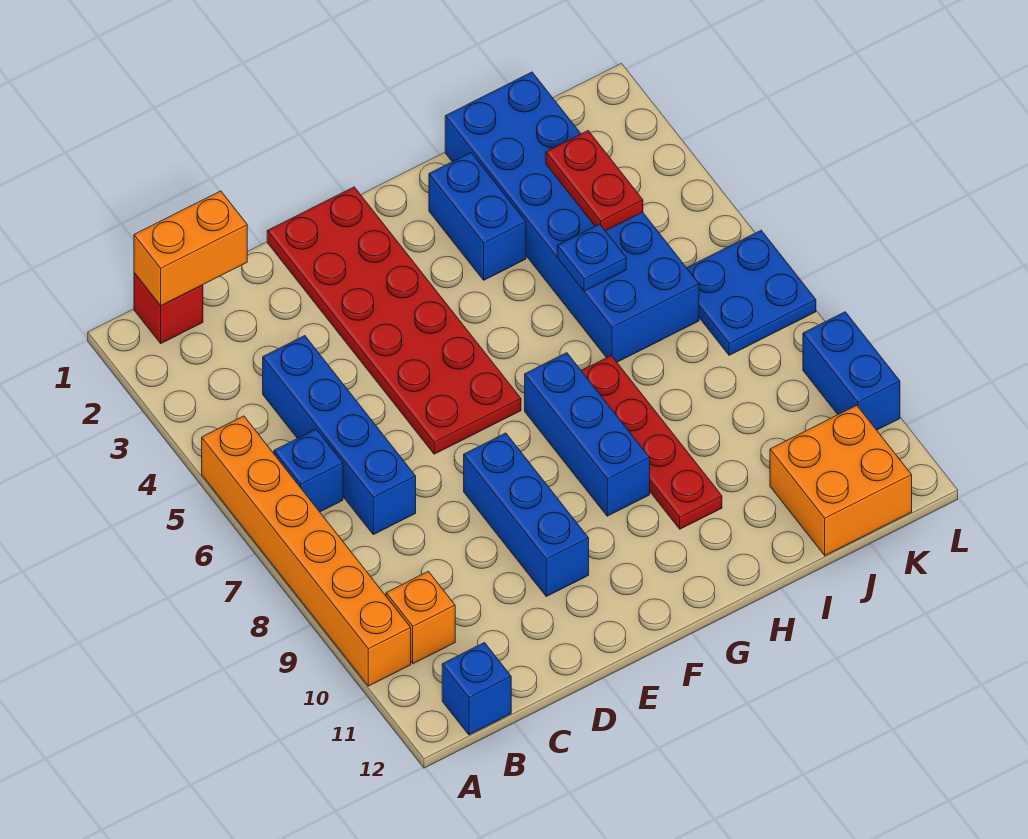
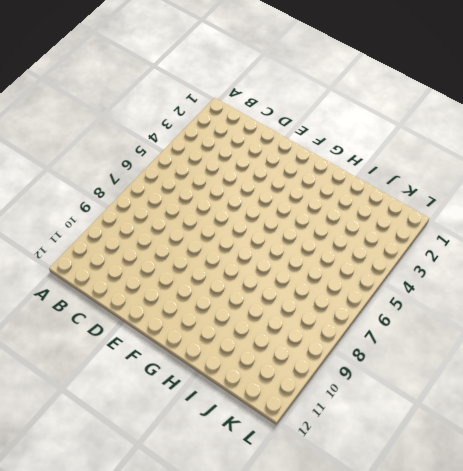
none -> orange brick A5:A10 level 1
none -> red brick B1 level 1
none -> blue brick B6 level 1

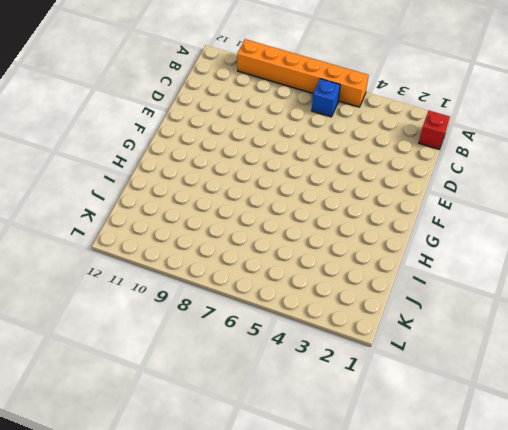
none -> orange brick B10 level 1
none -> blue brick B12 level 1
none -> blue brick C4:C7 level 1

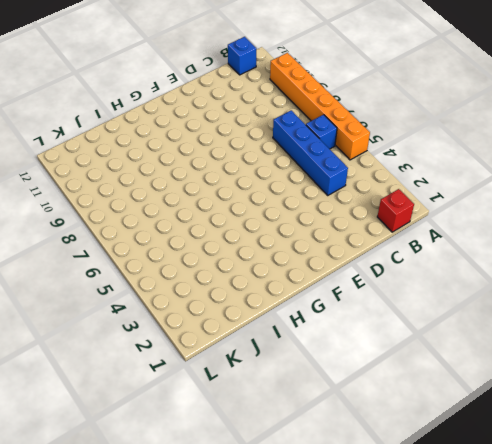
none -> orange brick B10 level 1
none -> red plate E1:F6 level 1
none -> blue brick E8:E10 level 1

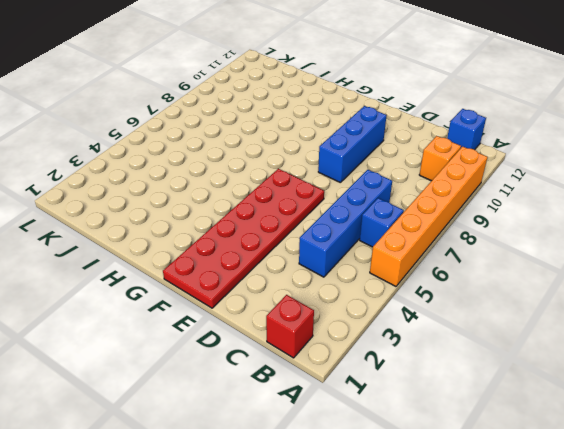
none -> blue brick G7:G9 level 1
none -> blue brick H2:H3 level 1
none -> red plate H7:H10 level 1

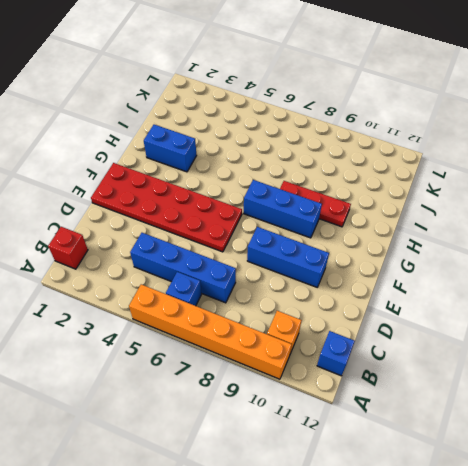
red plate H8:H10 level 1 -> red plate H7:H10 level 1
none -> blue brick I1:J6 level 1
none -> orange brick J11:K12 level 1
none -> blue plate K6:L7 level 1

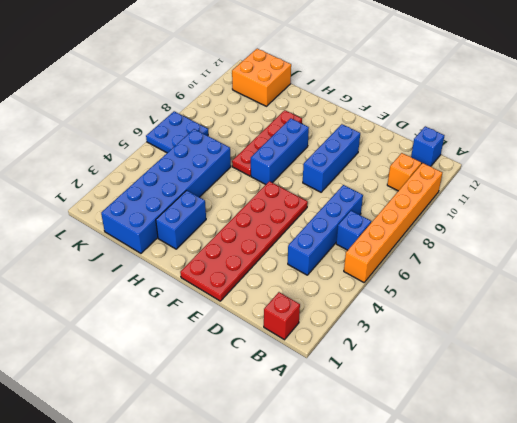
none -> blue brick L9:L10 level 1
none -> orange brick B1:C1 level 2
none -> blue plate I5 level 2

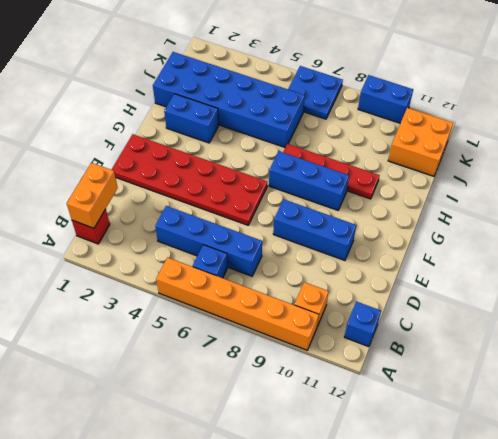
none -> blue plate I5 level 2
none -> red plate J3:J4 level 2

